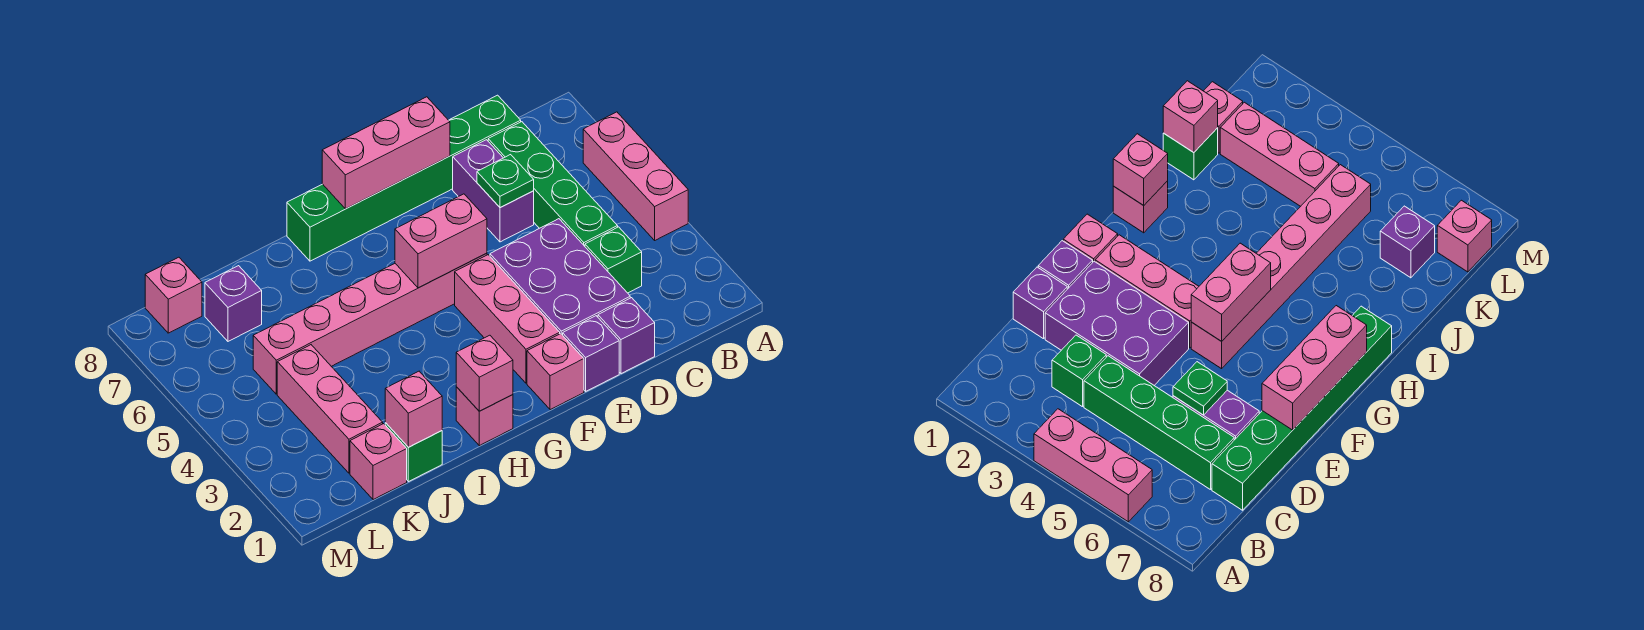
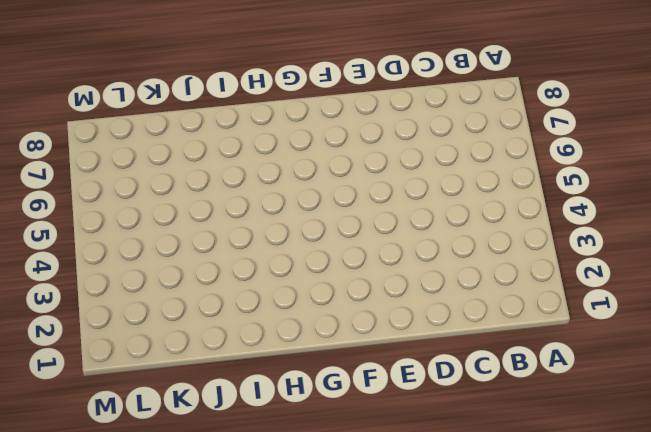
none -> pink brick A4:A6 level 1
none -> green brick C3 level 1
none -> green brick C4:C7 level 1

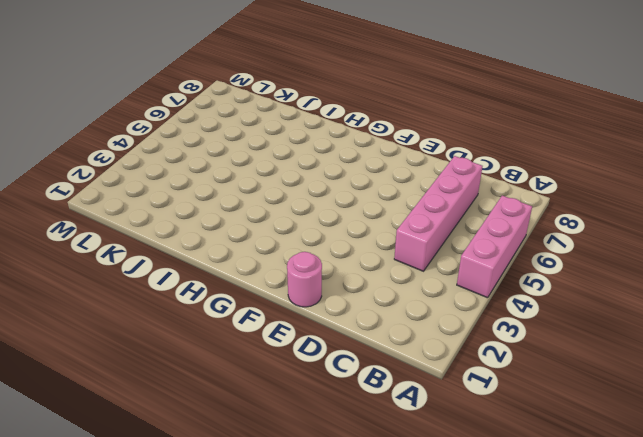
pink brick C4:C7 level 1 -> green brick C4:C7 level 1
pink round brick E1 level 1 -> purple brick E1 level 1
none -> green brick C3 level 1
none -> green brick C8:H8 level 1
none -> purple brick D1 level 1

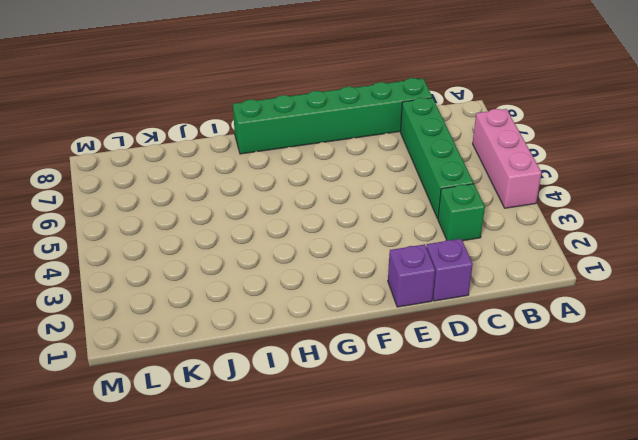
none -> purple brick D2:E4 level 1
none -> purple brick D6:D7 level 1
none -> pink brick F1 level 1

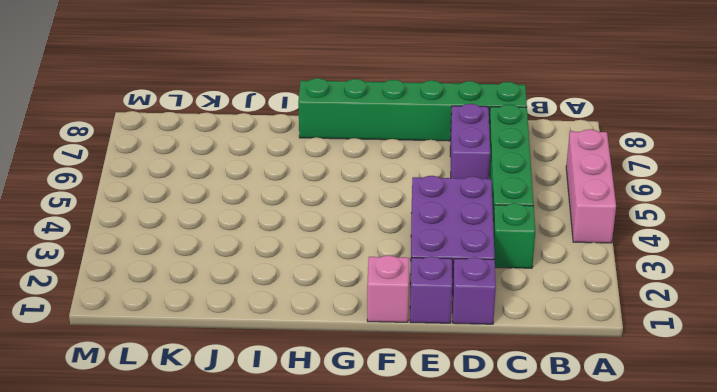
none -> pink brick F2:F4 level 1
none -> pink brick F5:K5 level 1
none -> pink brick H1 level 1

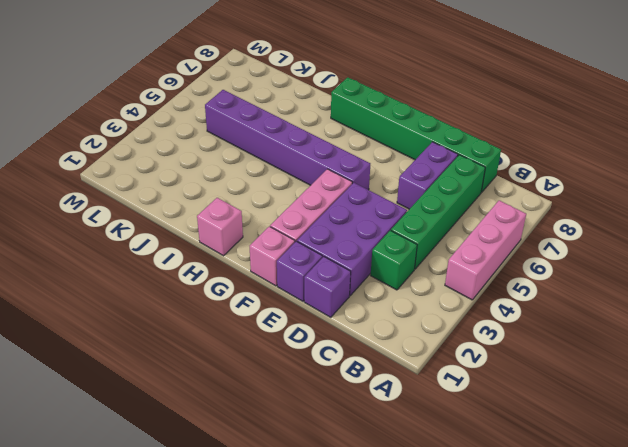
purple brick F5:K5 level 1 -> pink brick F5:K5 level 1
none -> green brick J1 level 1
none -> pink brick K1 level 1
none -> pink brick K2:K4 level 1

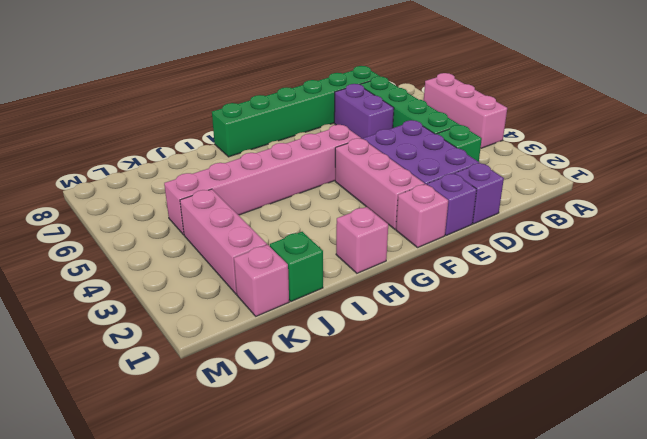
none -> purple brick K7 level 1
none -> pink brick L8 level 1
none -> green plate D6 level 2

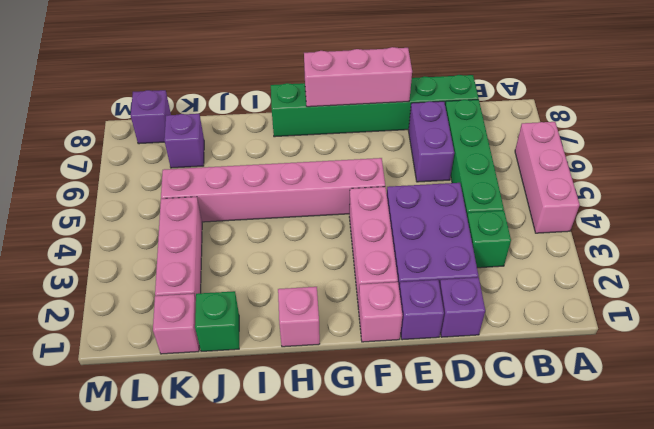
purple brick L8 level 1 -> pink brick L8 level 1
none -> green plate D6 level 2
none -> pink brick F5:G5 level 2
none -> pink brick H1 level 2

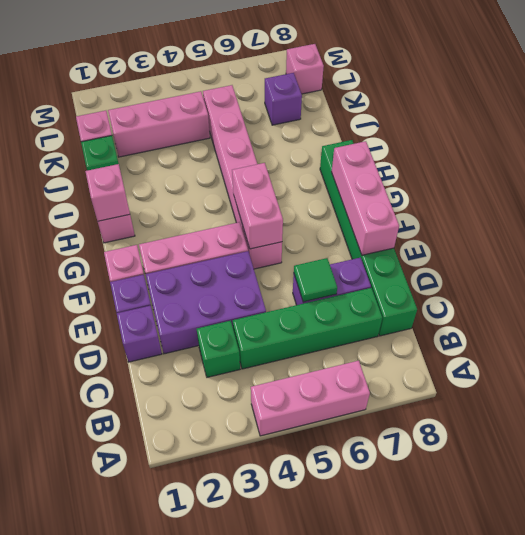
green tile D6 level 2 -> green plate D6 level 2
none -> pink brick J1 level 2

